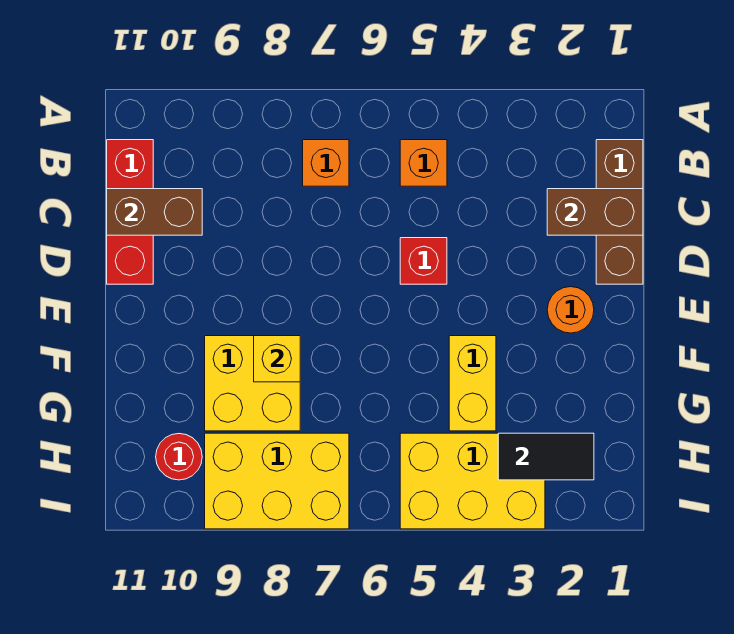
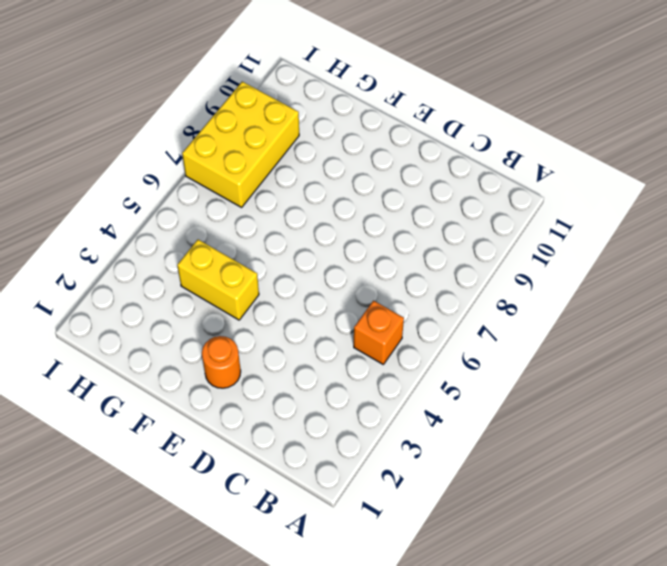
none -> brown brick B1:D1 level 1
none -> orange brick B7 level 1
none -> red brick B11:D11 level 1

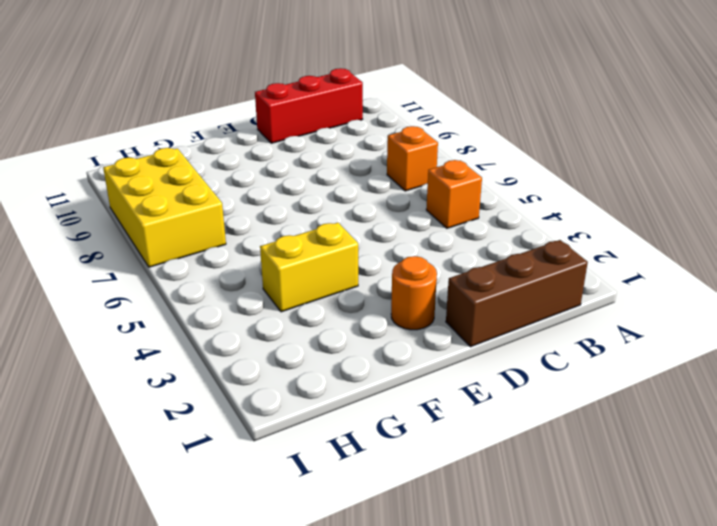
none -> red brick D5 level 1
none -> yellow brick F8:G9 level 1
none -> yellow brick H3:I5 level 1

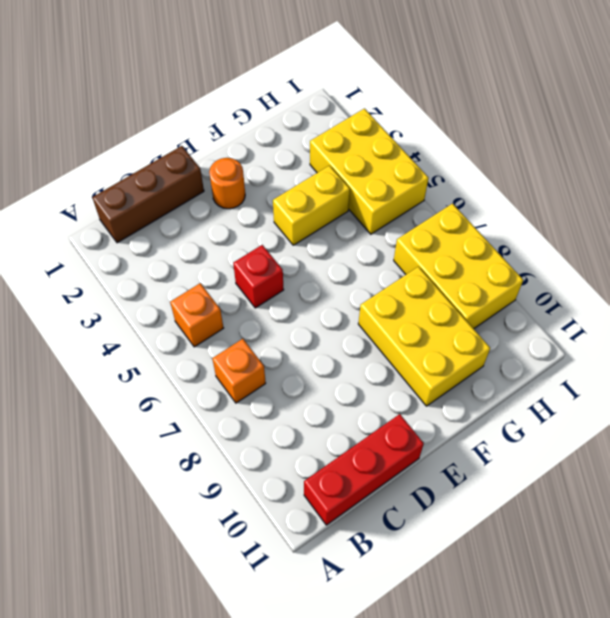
yellow brick F8:G10 level 1 -> yellow brick F8:G9 level 1
none -> red round brick H10 level 1
none -> brown brick C1:C2 level 2
none -> brown brick C10:C11 level 2

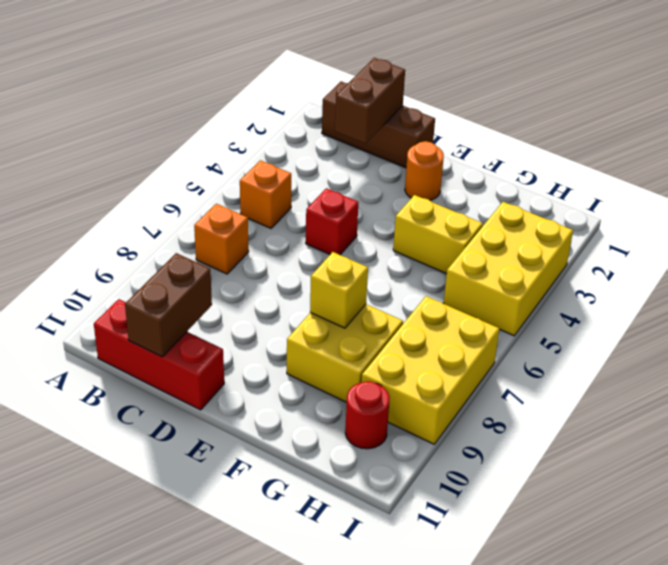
none -> black tile H2:H3 level 2

